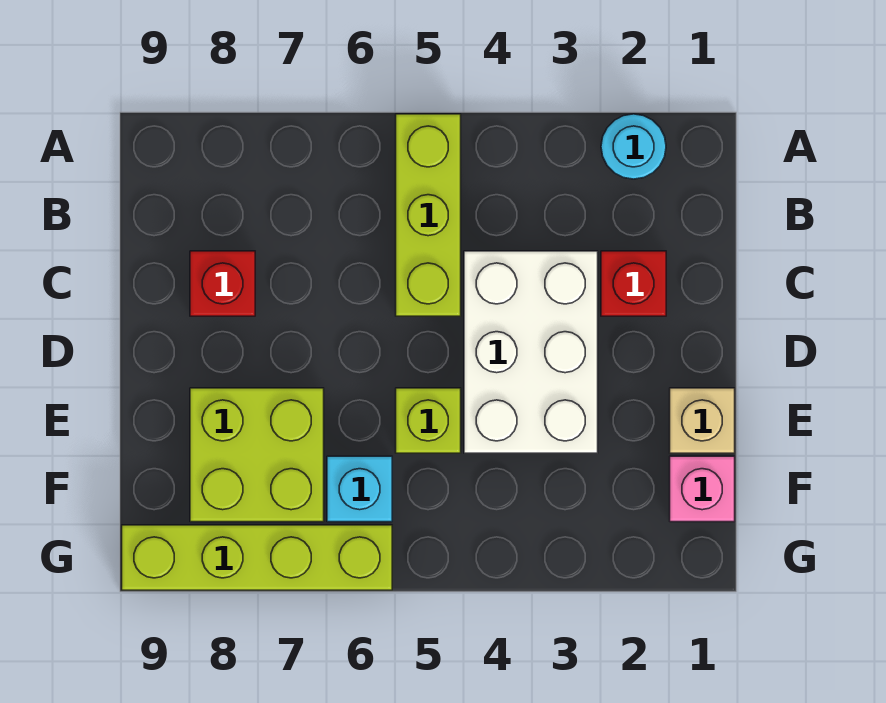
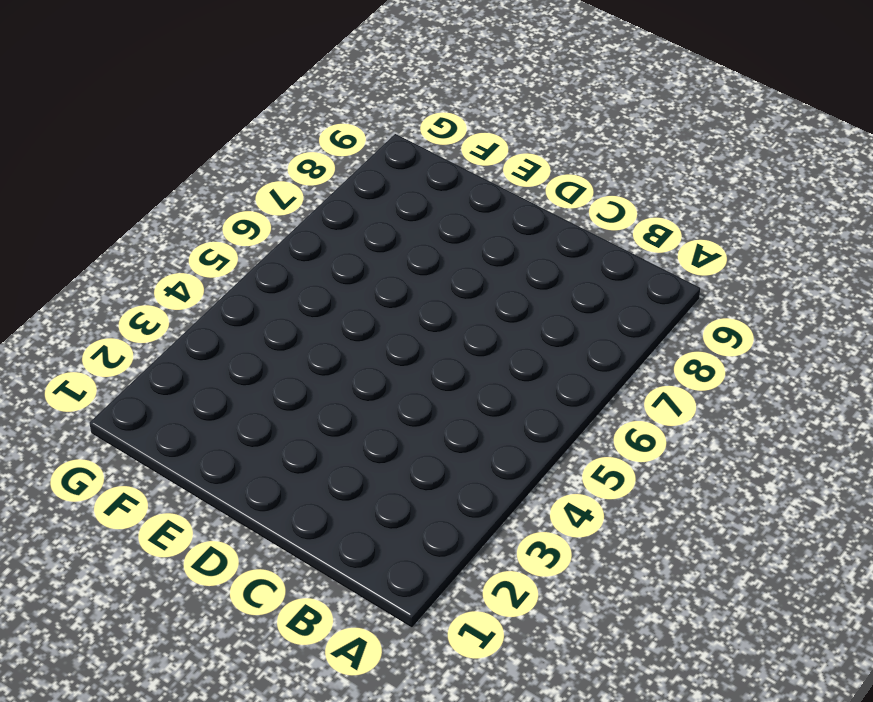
none -> cyan round brick A2 level 1
none -> lime brick A5:C5 level 1

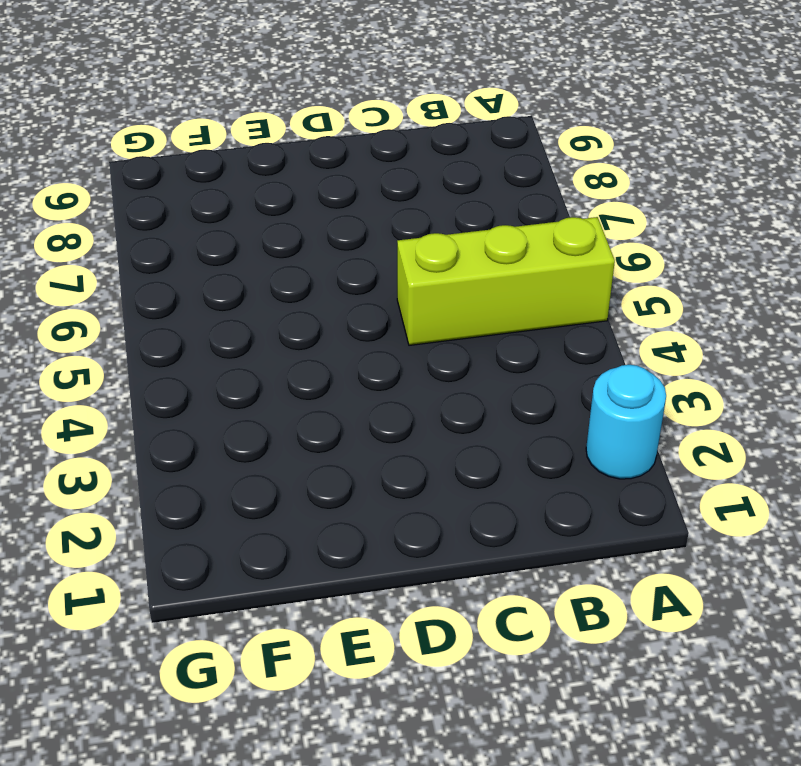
none -> red brick C2 level 1
none -> white brick C3:E4 level 1

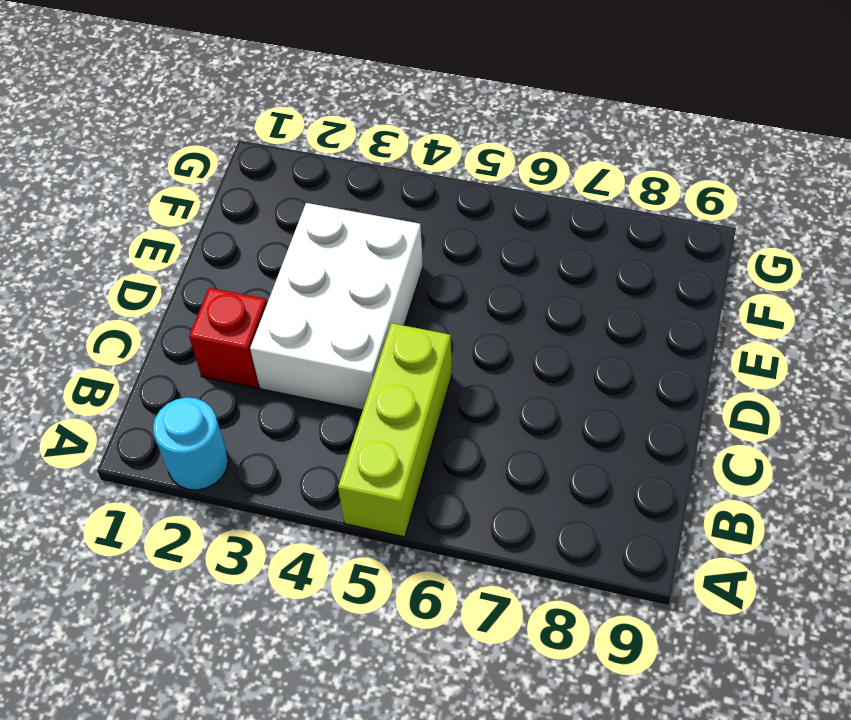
none -> red brick C8 level 1
none -> tan brick E1 level 1

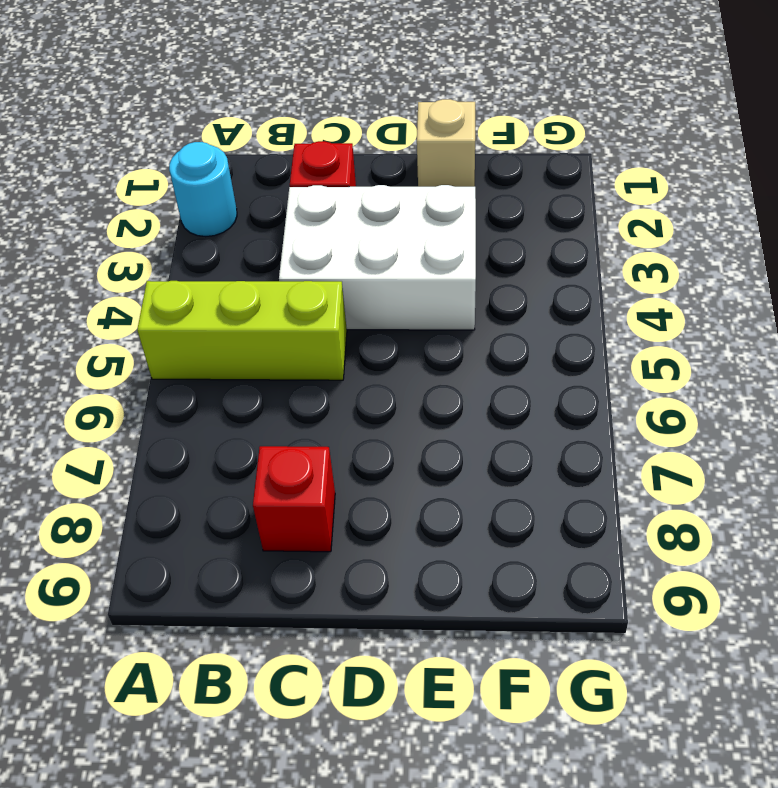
none -> lime brick E5 level 1
none -> lime brick E7:F8 level 1

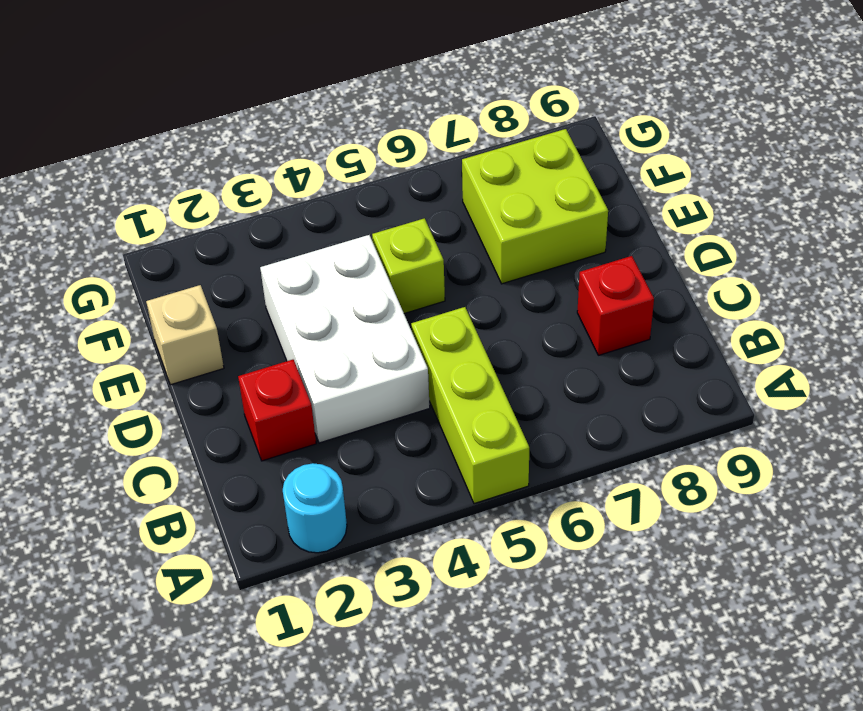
none -> pink brick F1 level 1
none -> cyan brick F6 level 1

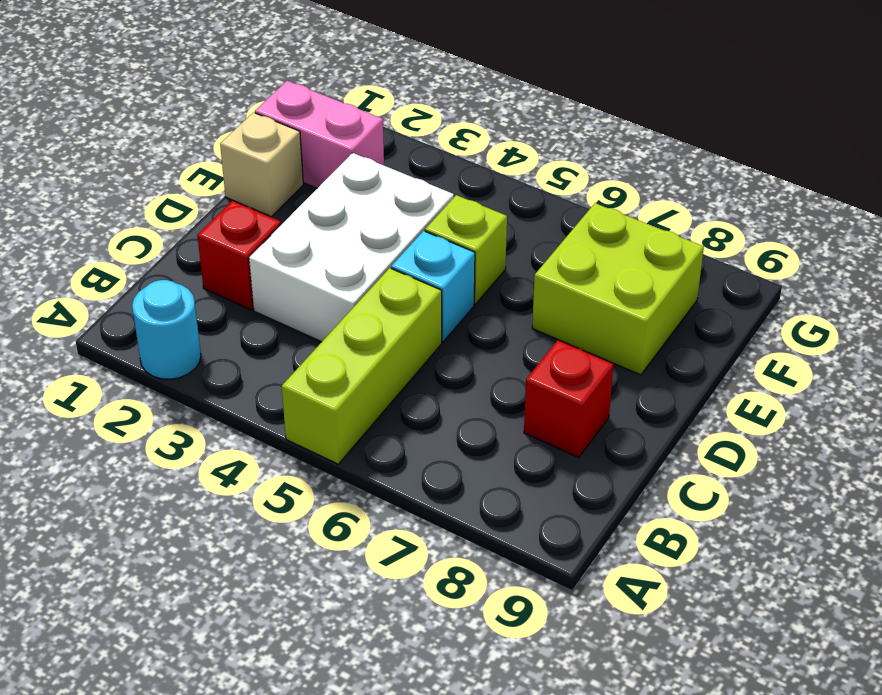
cyan brick D5 level 1 -> cyan brick F6 level 1
pink brick F1:F2 level 1 -> pink brick F1 level 1
none -> lime brick G6:G9 level 1

